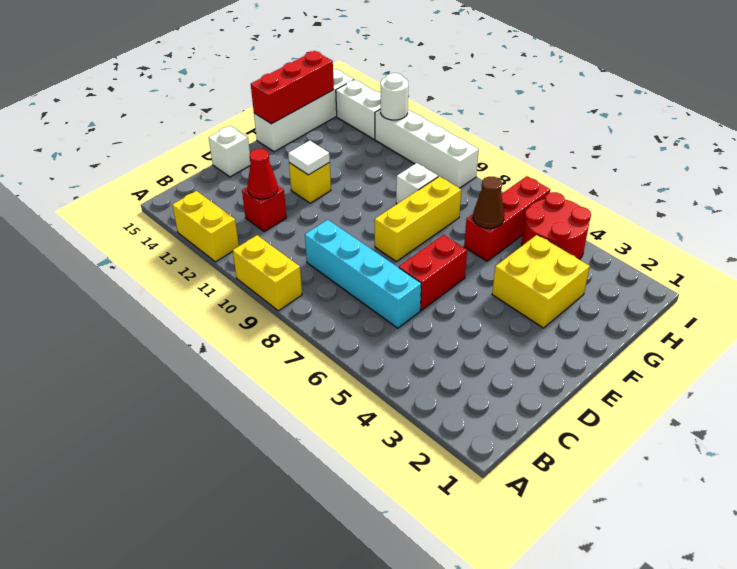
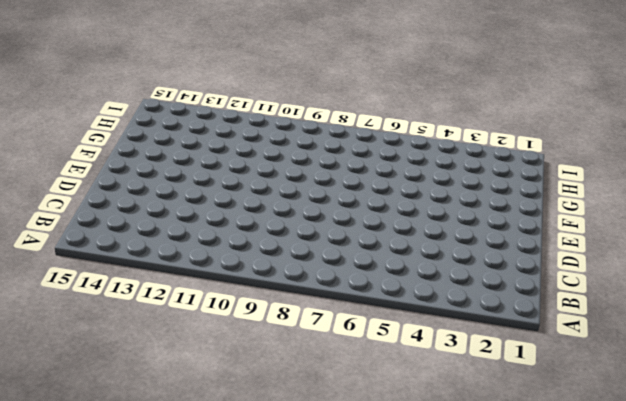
none -> yellow brick A9:A10 level 1
none -> yellow brick A12:A13 level 1
none -> cyan brick C6:C9 level 1

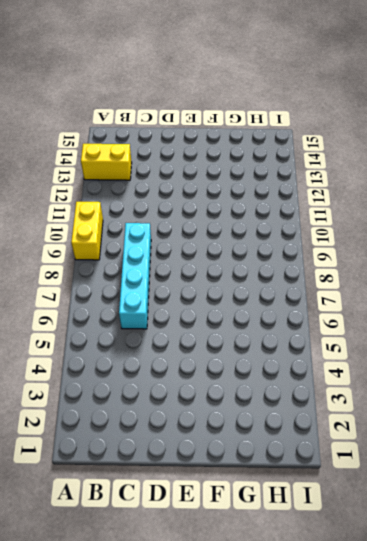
yellow brick A13:B13 level 1 -> yellow brick A12:A13 level 1
none -> red brick C12 level 1
none -> red brick D6:E6 level 1
none -> white brick D15 level 1

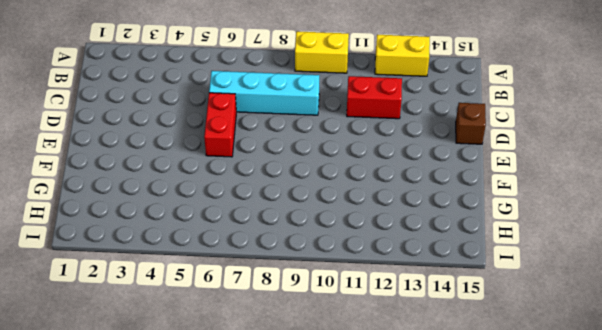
red brick C11:C12 level 1 -> red brick C12 level 1
brown brick D15 level 1 -> white brick D15 level 1
none -> yellow brick E8:G8 level 1
none -> yellow brick E12 level 1
none -> yellow brick F3:G4 level 1

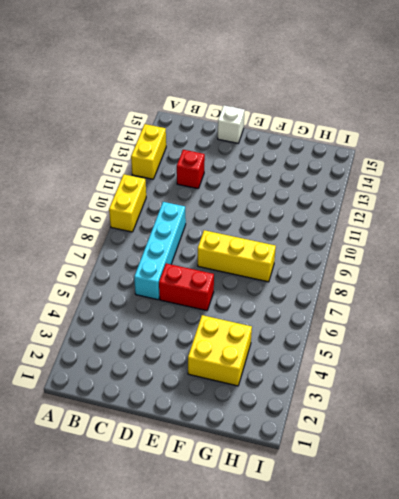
none -> yellow brick E12 level 1
none -> white brick F15:I15 level 1
none -> red brick G6:I6 level 1

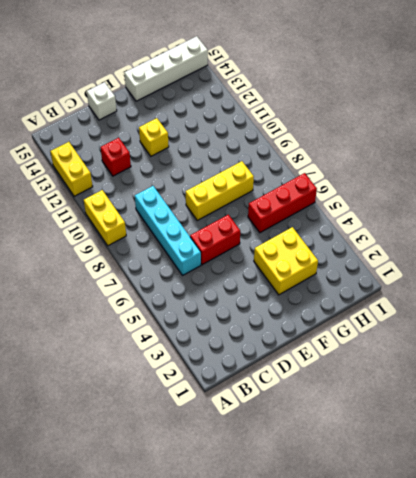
none -> white brick G9 level 1
none -> red round brick H4:I5 level 1
none -> white brick I9:I12 level 1

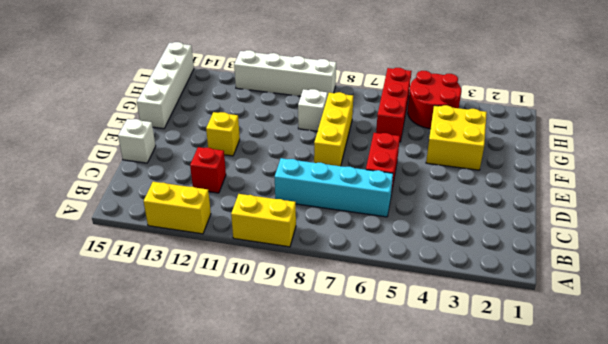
none -> white brick I13:I14 level 1
none -> red cone C12 level 2
none -> white tile E12 level 2

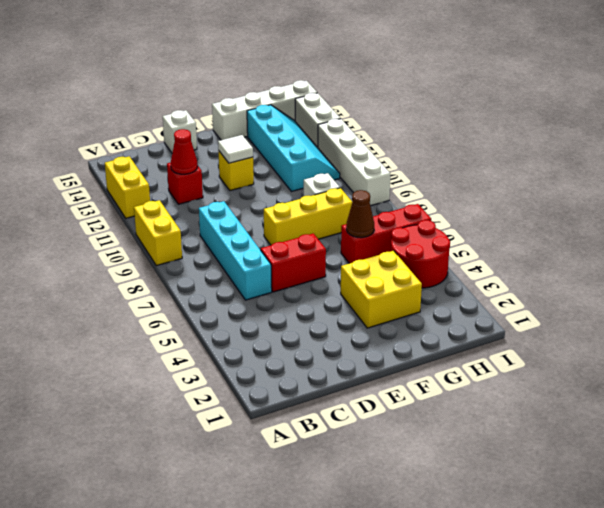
cyan slope G11:H14 level 1 top G -> none
none -> red brick F15:H15 level 2
none -> white round brick I12 level 2

